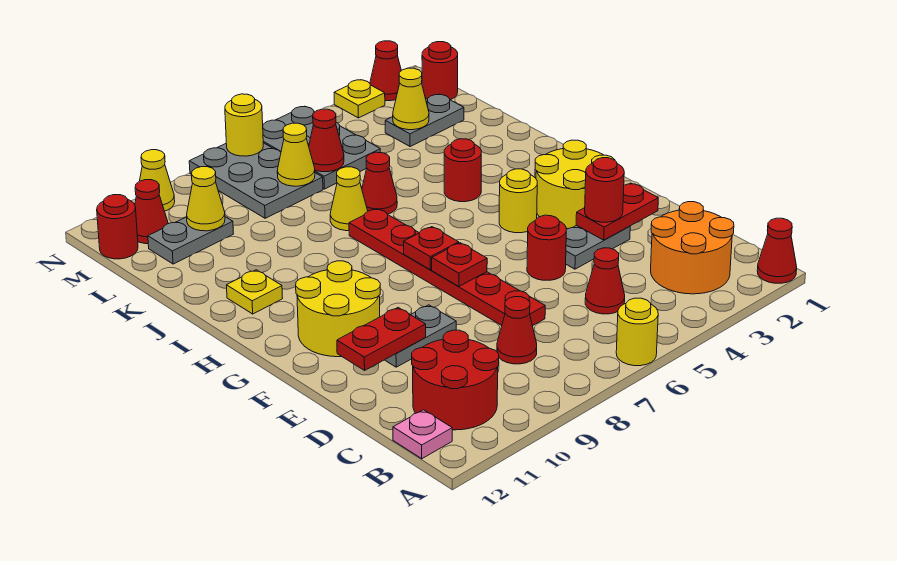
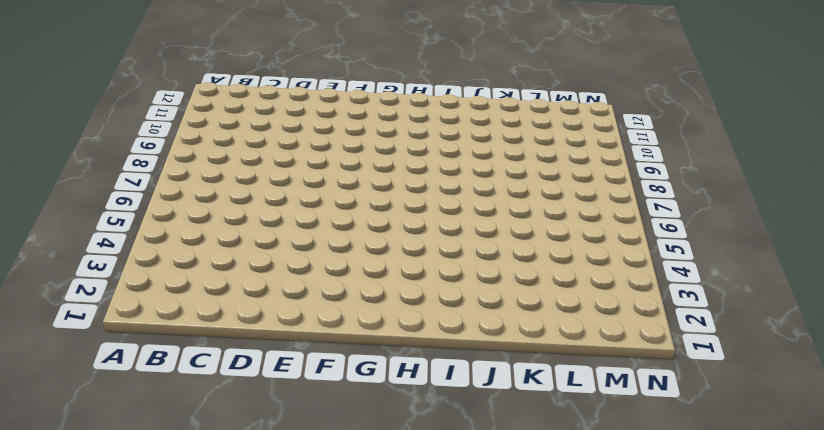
none -> red cone A1 level 1
none -> yellow round brick A6 level 1
none -> orange round brick B2:C3 level 1
none -> red round brick B10:C11 level 1

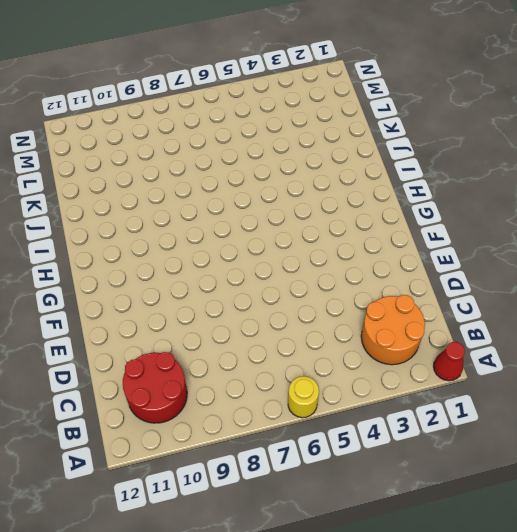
none -> pink plate B12 level 1
none -> red cone C5 level 1
none -> red cone C8 level 1
none -> red plate D7:I7 level 1

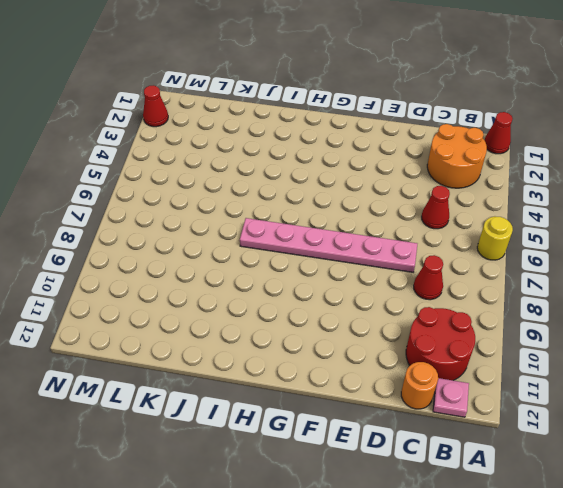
orange round brick C12 level 1 -> none
pink plate D7:I7 level 1 -> red plate D7:I7 level 1
none -> grey plate E3:E4 level 1
none -> red round brick E5 level 1
none -> grey plate E9:E10 level 1
none -> yellow round brick F2:G3 level 1

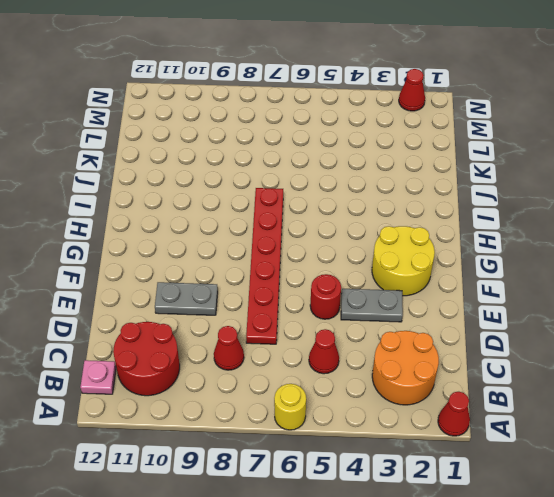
none -> yellow round brick F10:G11 level 1
none -> yellow round brick G4 level 1
none -> red round brick I4 level 1
none -> yellow plate I11 level 1

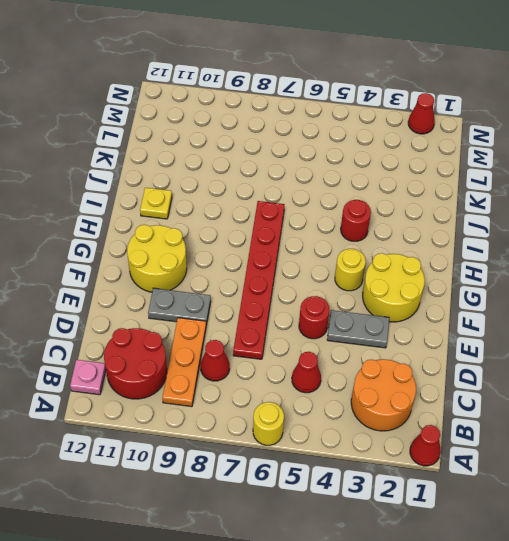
orange plate B9:D9 level 1 -> none
none -> red cone J6 level 1
none -> yellow cone J7 level 1
none -> grey plate L2:L3 level 1
none -> grey plate L5:N6 level 1

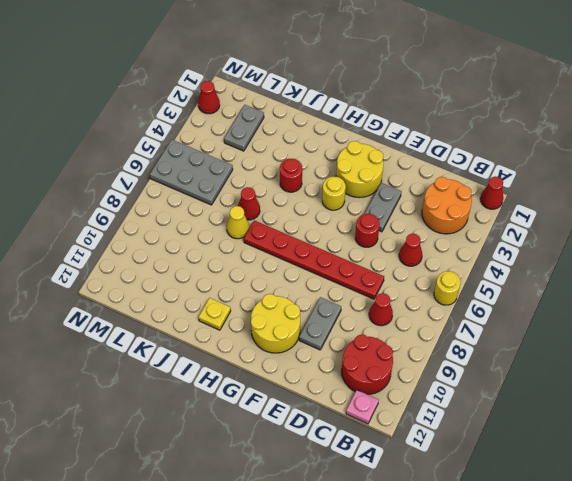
none -> grey plate L7:N8 level 1
none -> grey plate L10:L11 level 1
none -> red round brick M1 level 1
none -> red cone M11 level 1

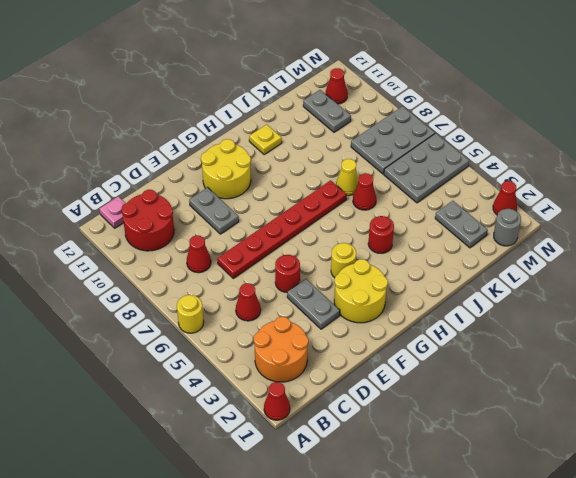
grey round brick M1 level 1 -> red round brick M1 level 1
none -> red round brick M12 level 1
none -> yellow plate N3 level 1
none -> yellow cone N10 level 1
none -> red plate E2:E3 level 2

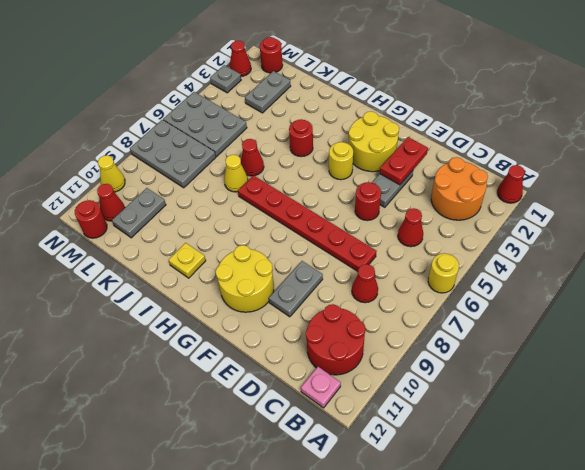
grey plate N3 level 1 -> yellow plate N3 level 1
none -> red plate E10:E11 level 2
none -> red plate F7 level 2
none -> red plate G7 level 2
none -> yellow cone L3 level 2

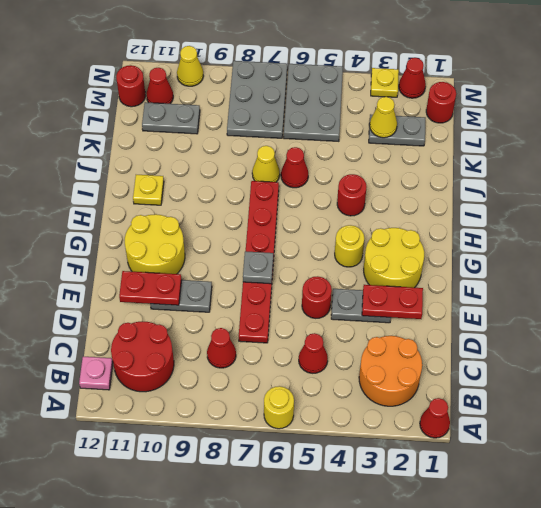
grey plate F7 level 2 -> red plate F7 level 2
none -> red plate G7 level 2
none -> red cone L6 level 2
none -> yellow cone L7 level 2
none -> yellow cone L10 level 2

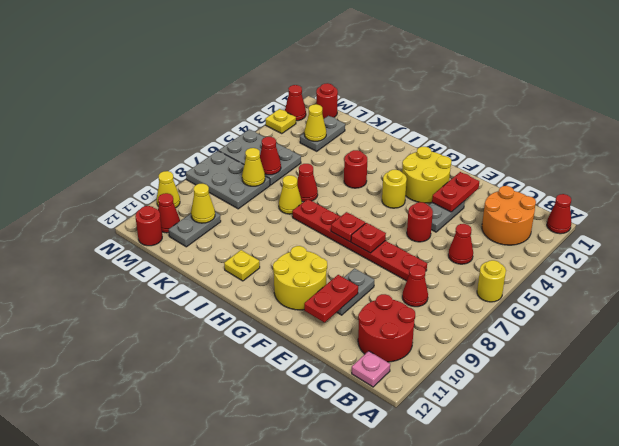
none -> yellow round brick N7 level 2
none -> red round brick E3 level 3

